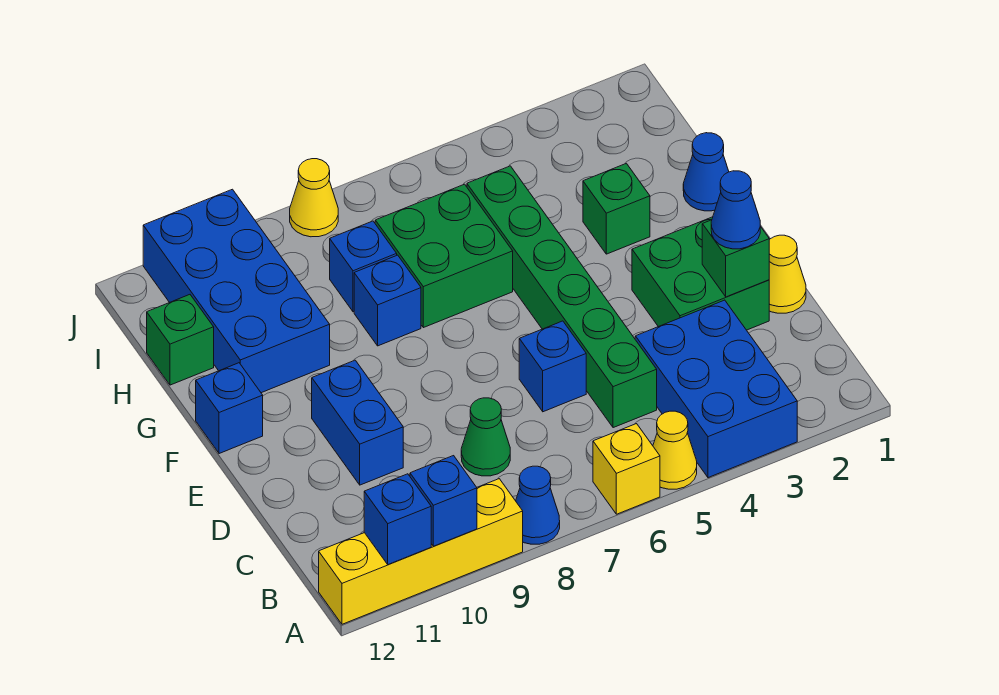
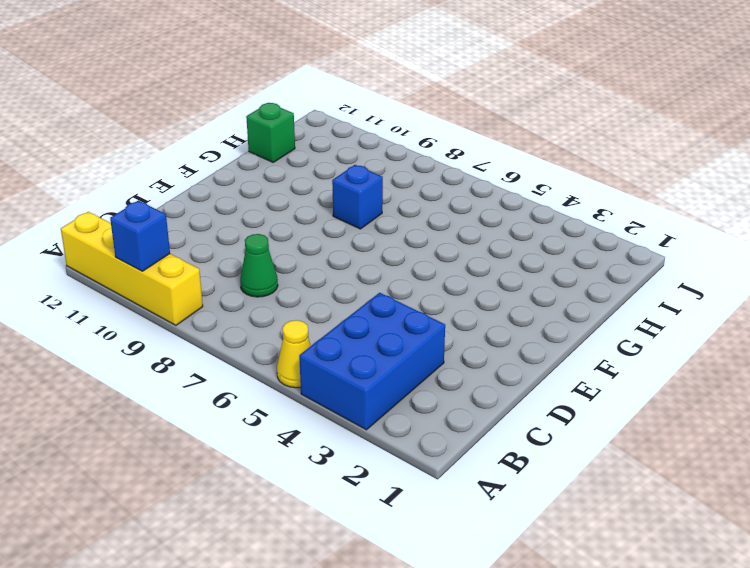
none -> yellow brick A6 level 1
none -> blue cone A8 level 1
none -> green brick C5:H5 level 1

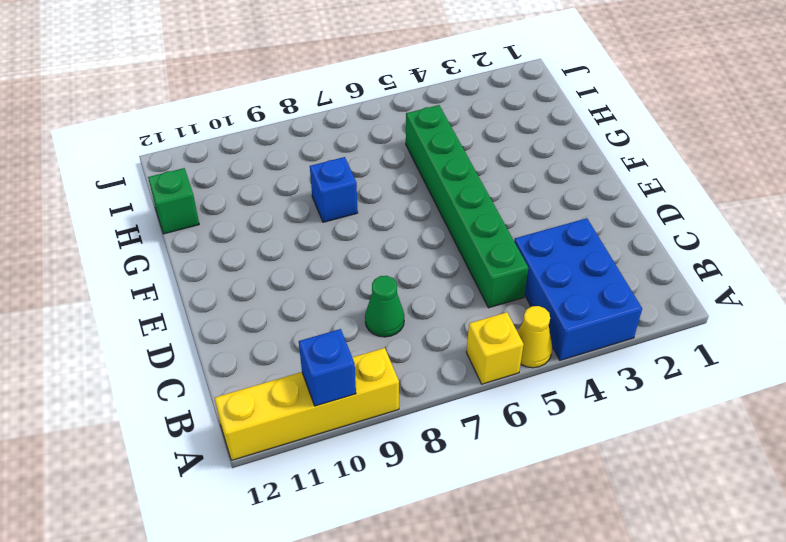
none -> blue cone A8 level 1
none -> yellow cone D1 level 1
none -> green brick D2:E3 level 1

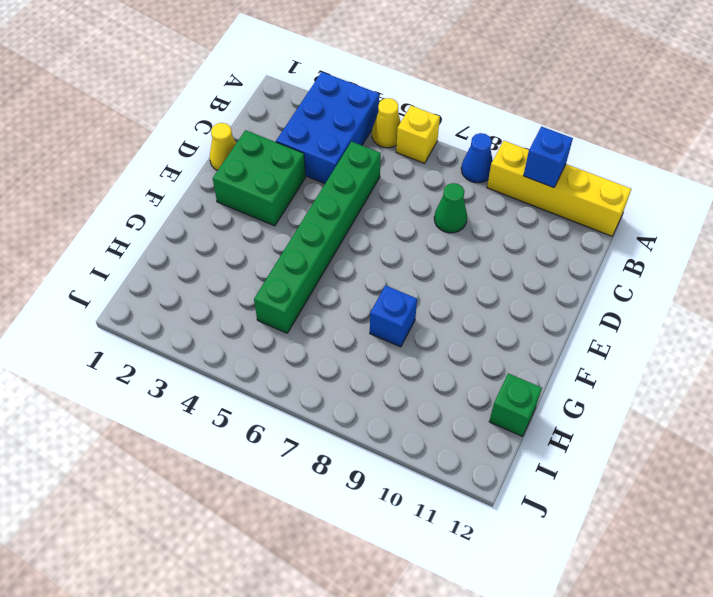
none -> blue brick D6 level 1
none -> blue brick D10:E10 level 1
none -> blue brick F12 level 1

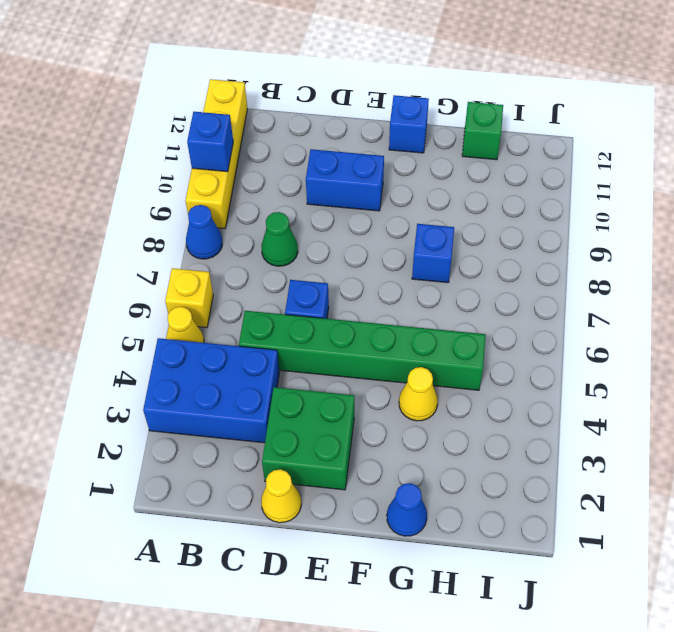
yellow cone G4 level 1 -> yellow cone J8 level 1
none -> green brick G3 level 1
none -> green brick G6:H7 level 1
none -> blue brick G10:J11 level 1

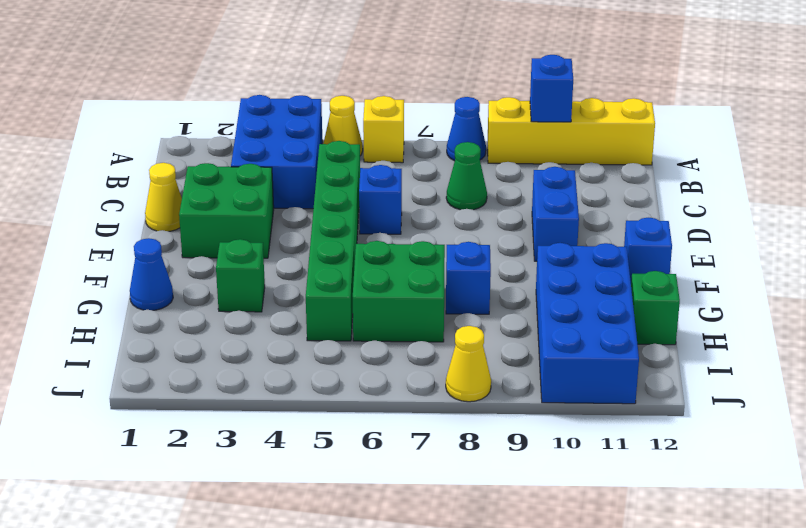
none -> blue brick H8 level 1
none -> blue brick A11 level 2
none -> green brick D2 level 2

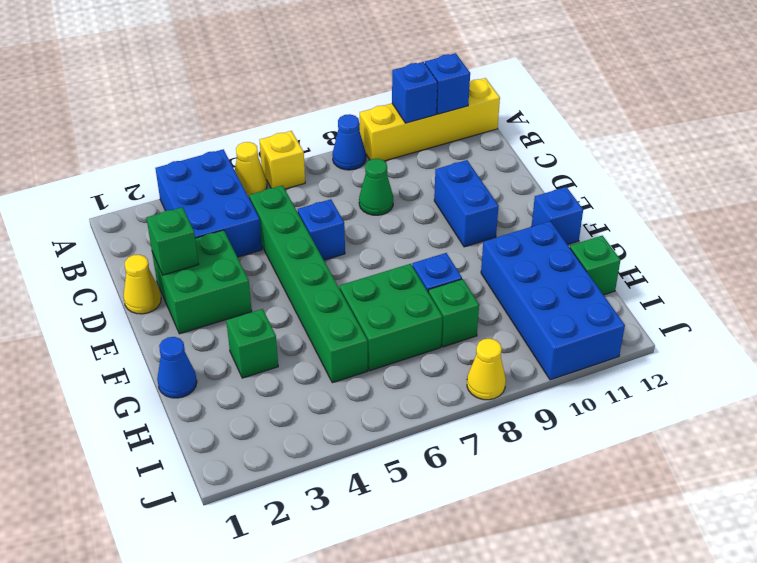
green brick H8 level 1 -> blue brick H8 level 1
none -> blue cone D2 level 3

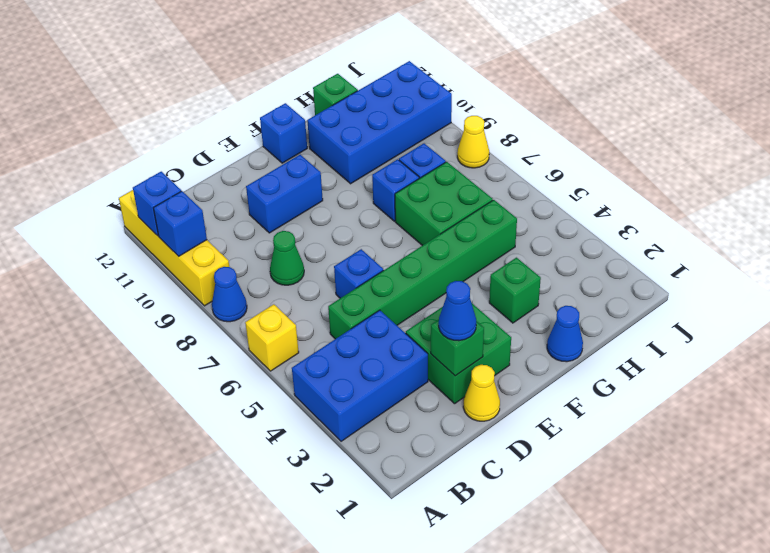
none -> yellow cone A5 level 1

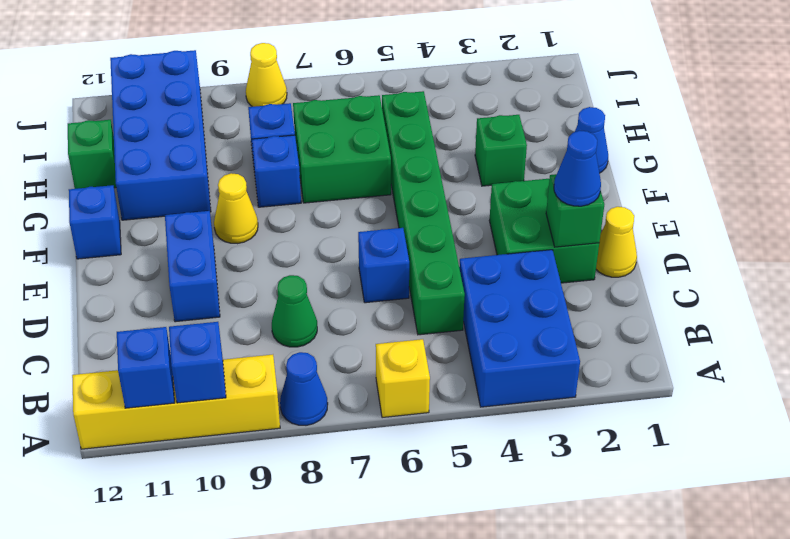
yellow cone F9 level 1 -> yellow cone A5 level 1

